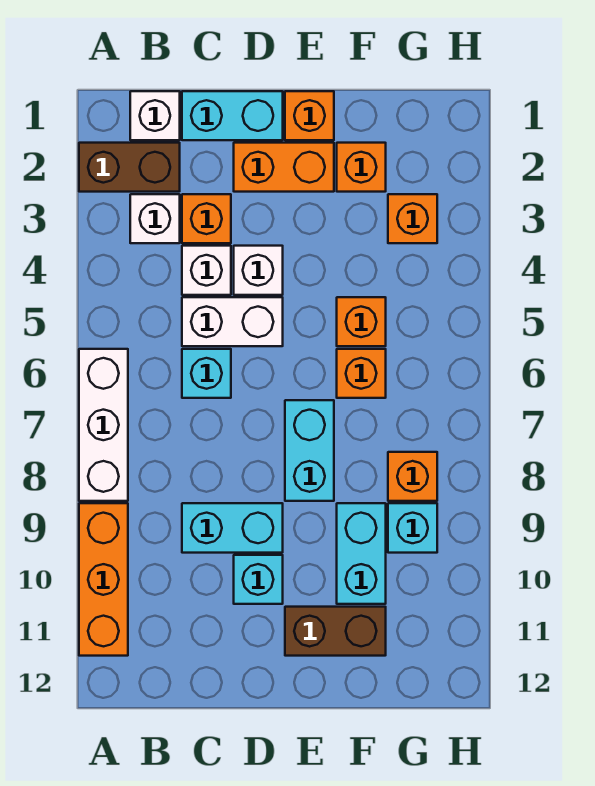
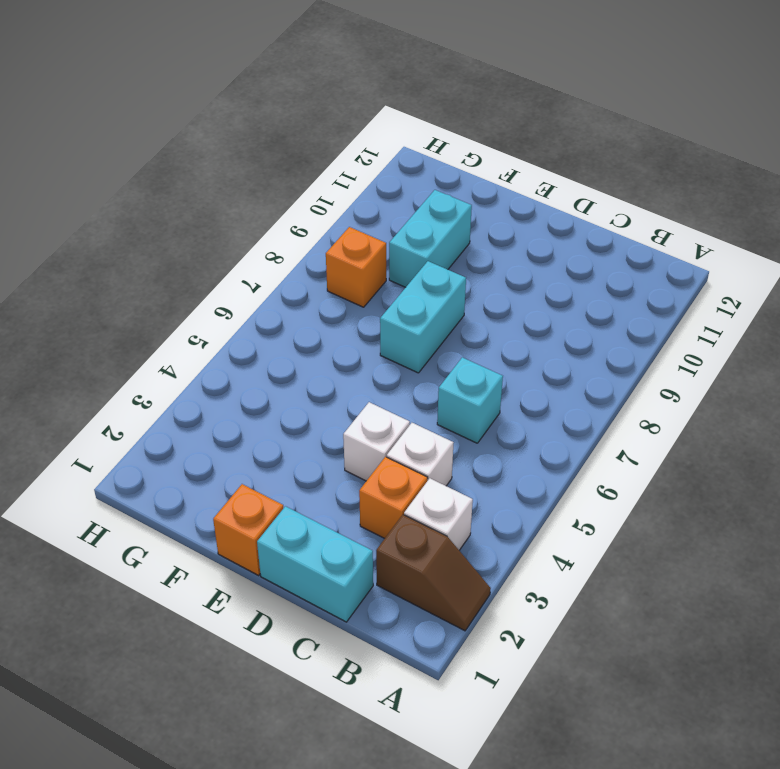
brown slope A2:B2 level 1 top B -> brown brick A2:B2 level 1
none -> white brick A6:A8 level 1
none -> orange brick A9:A11 level 1
none -> white brick B1 level 1

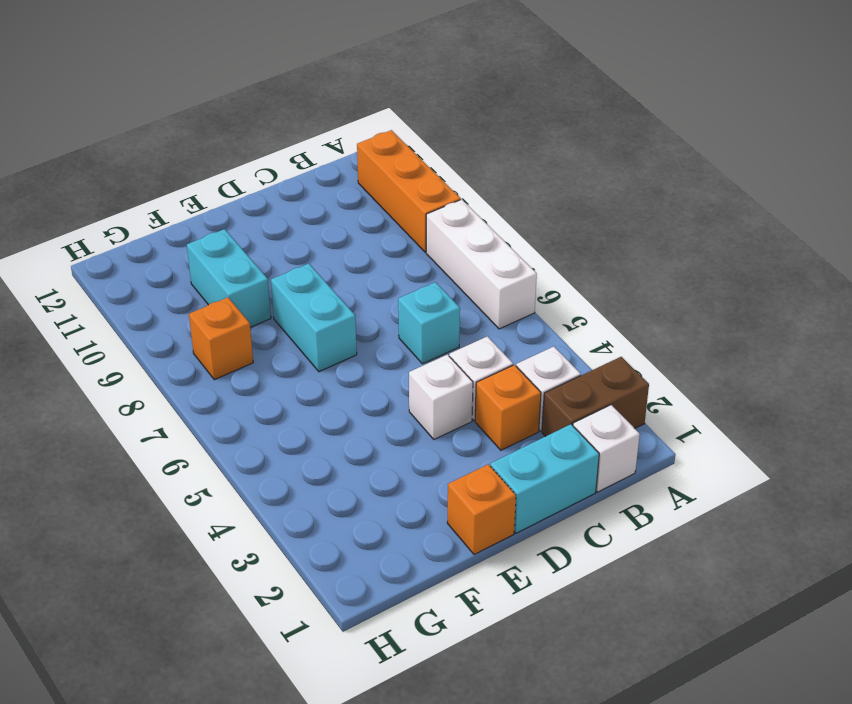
none -> white brick C5:D5 level 1
none -> cyan brick C9:D9 level 1
none -> orange brick D2:E2 level 1

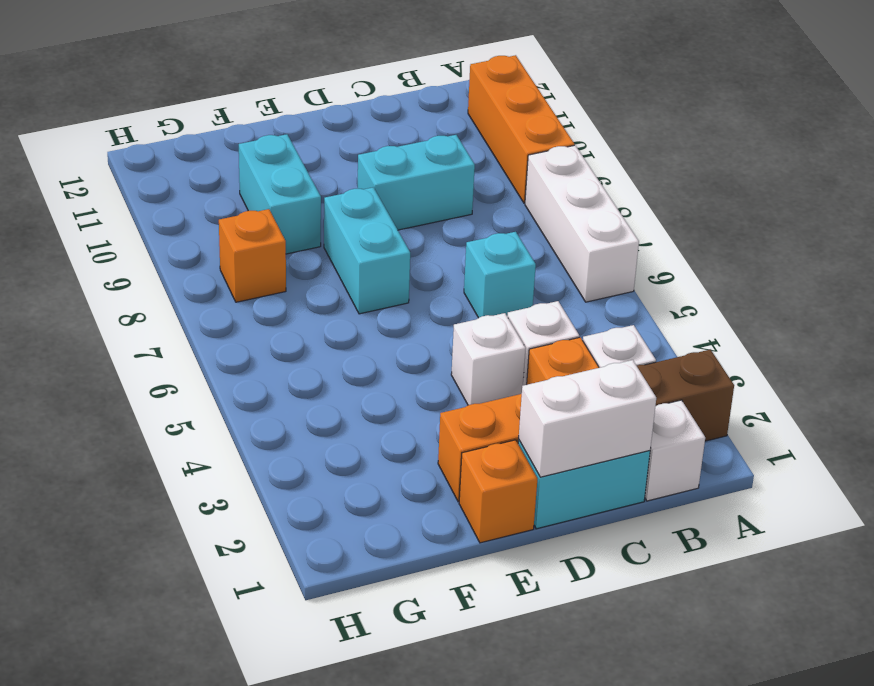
white brick C1:D1 level 2 -> white brick C5:D5 level 1
none -> cyan brick D10 level 1
none -> brown brick E11:F11 level 1
none -> orange brick F2 level 1

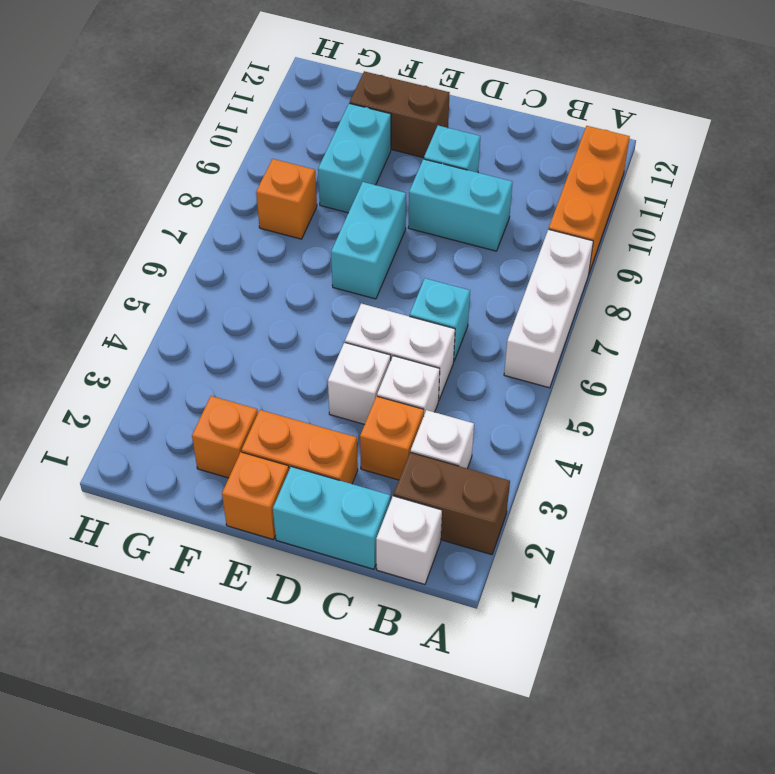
none -> orange brick F5 level 1
none -> orange brick F6 level 1
none -> orange brick G3 level 1

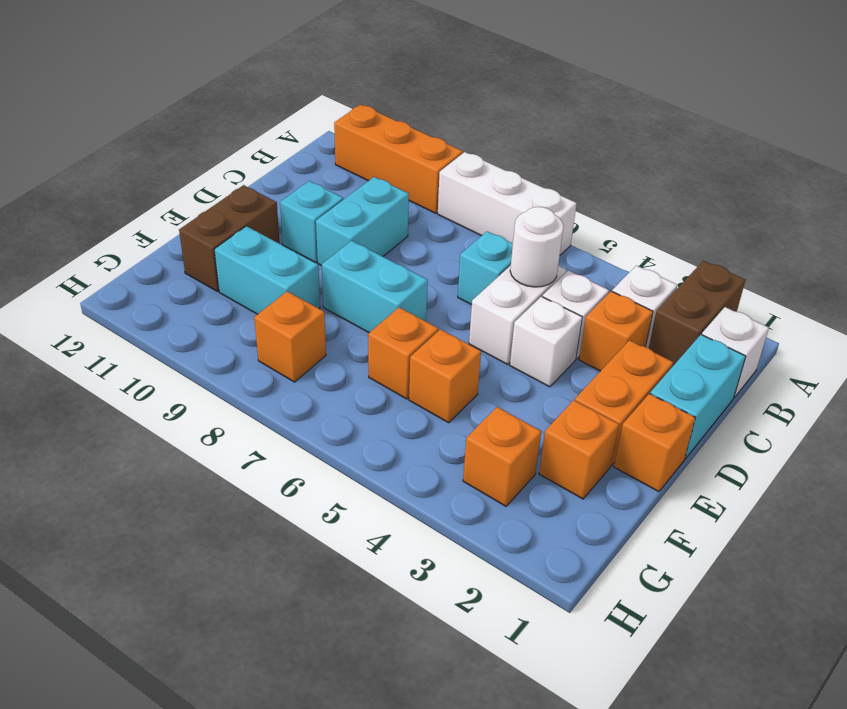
white round brick C5 level 2 -> none
none -> cyan brick G9 level 1

